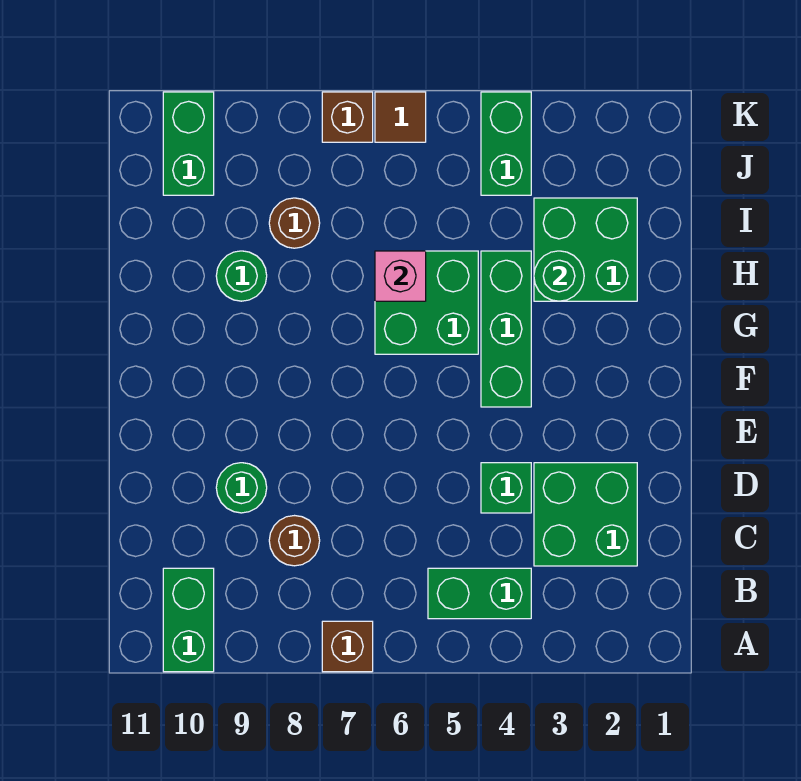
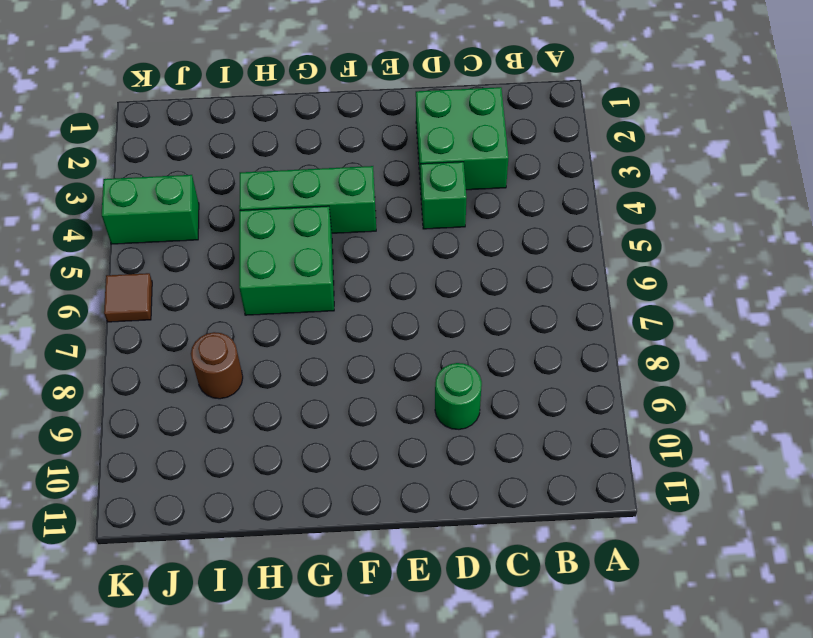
none -> brown brick A7 level 1
none -> green brick A10:B10 level 1
none -> green brick B4:B5 level 1

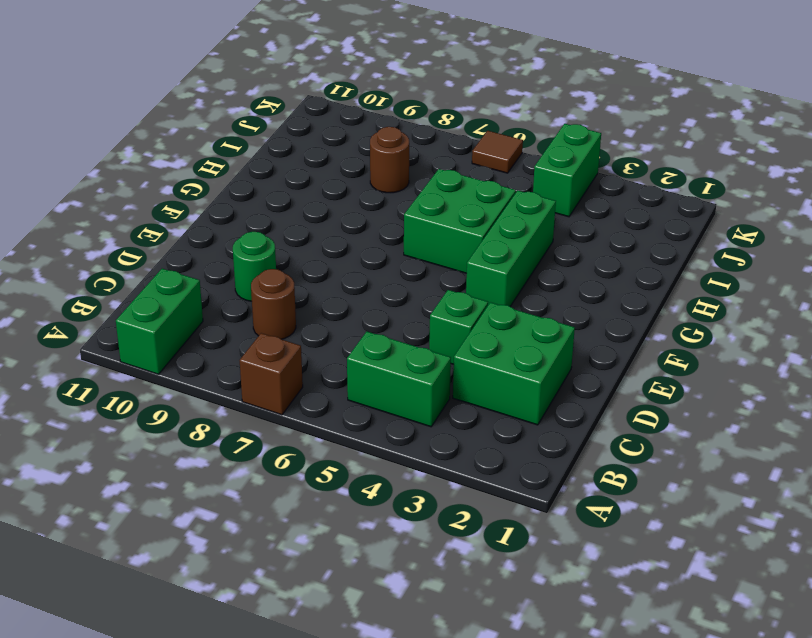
none -> green brick H2:I3 level 1
none -> green round brick H9 level 1
none -> green brick J10:K10 level 1

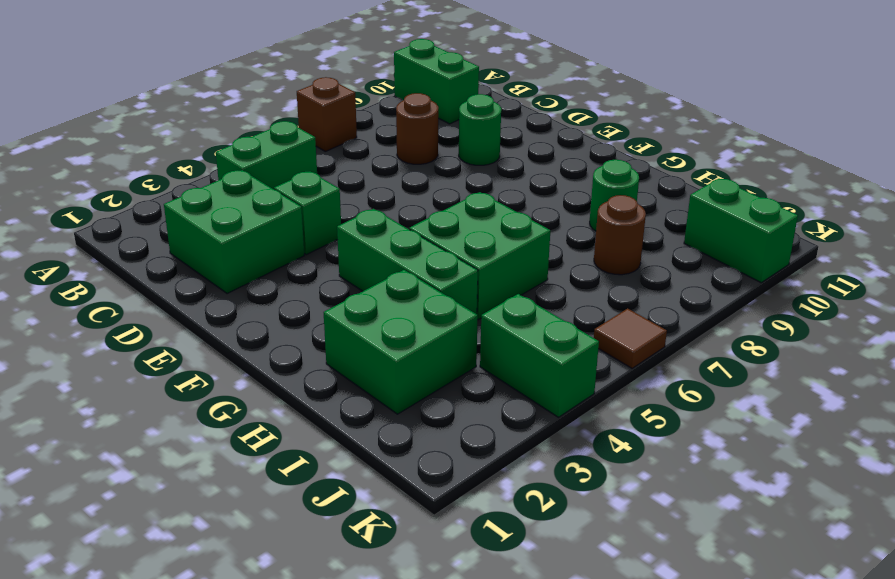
none -> brown brick K7 level 1
none -> green round brick H3 level 2
none -> pink brick H6 level 2

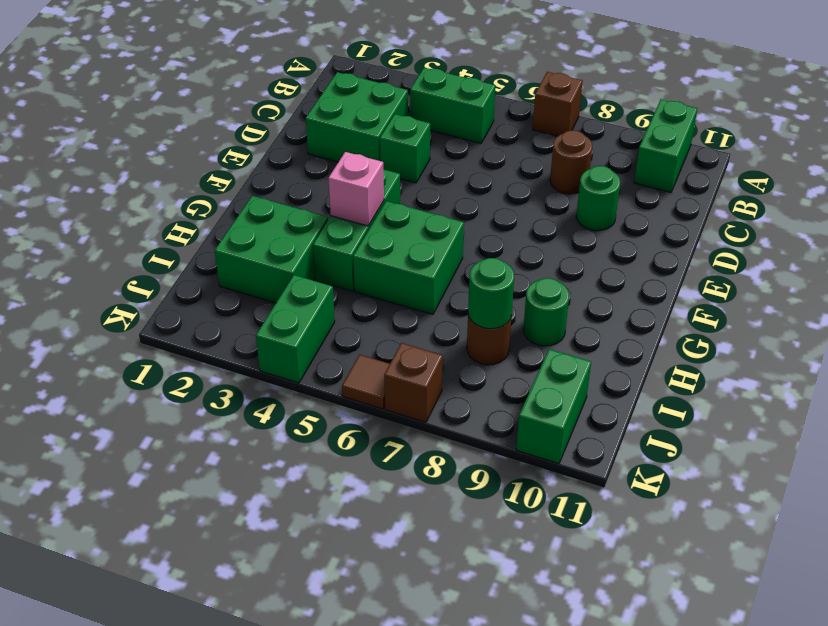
pink brick G4 level 2 -> pink brick H6 level 2
green round brick I8 level 2 -> green round brick H3 level 2

